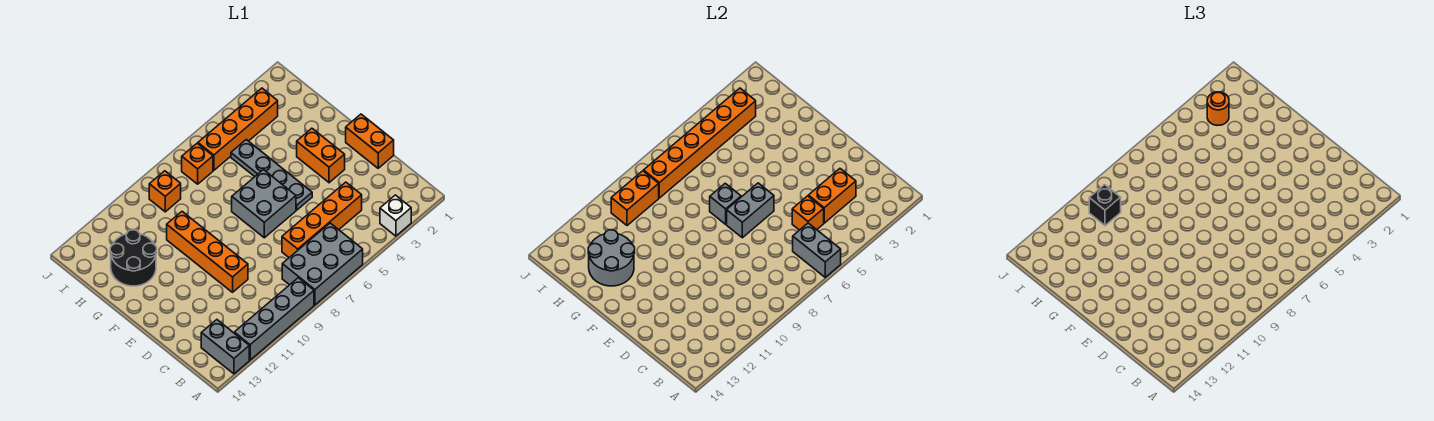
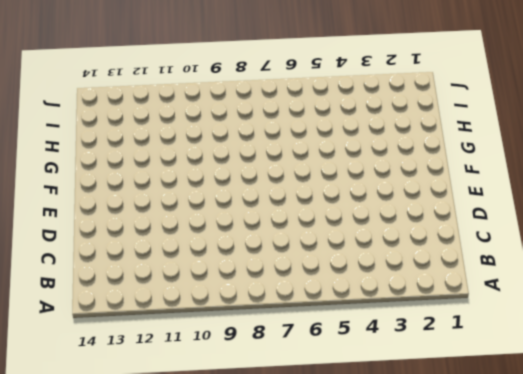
none -> white brick A3 level 1
none -> grey brick A6:B8 level 1
none -> grey brick A9:A12 level 1

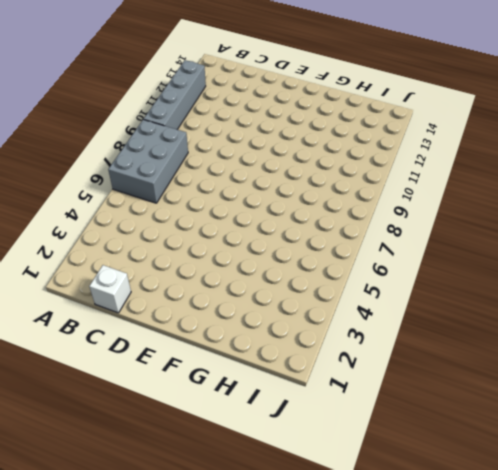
white brick C1 level 1 -> white brick A3 level 1
none -> grey brick A13:B13 level 1
none -> orange brick C4:C7 level 1
none -> orange brick D1:E1 level 1

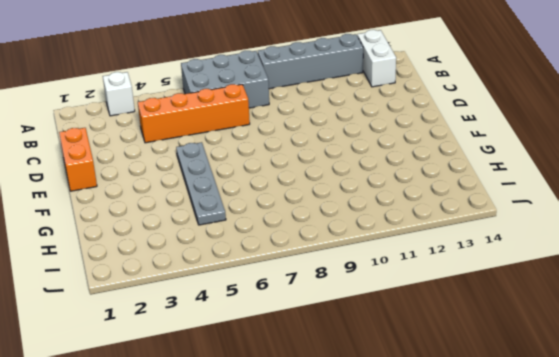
white brick A13:B13 level 1 -> grey brick A13:B13 level 1
none -> orange brick D10:G10 level 1
none -> orange brick E3:F3 level 1
none -> grey brick E6:F7 level 1

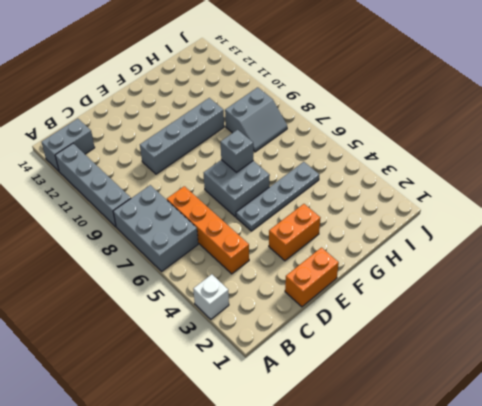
grey brick D10:G10 level 1 -> orange brick D10:G10 level 1
grey slope H8:I9 level 1 top 9 -> orange brick I9 level 1
none -> black round brick G12:H13 level 1
none -> orange brick I3:I6 level 1
none -> orange brick I7 level 1

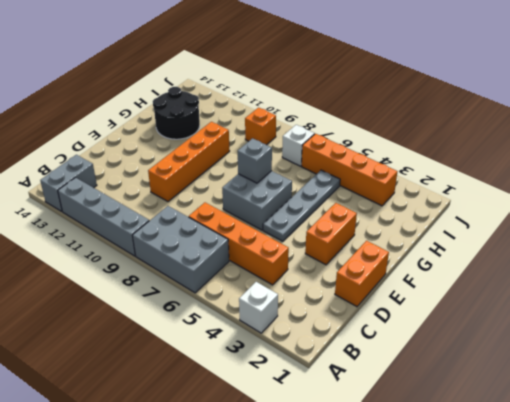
white brick I7 level 1 -> orange brick I7 level 1
none -> grey brick A6:B6 level 2
none -> orange brick C3:C4 level 2
none -> orange brick C5 level 2

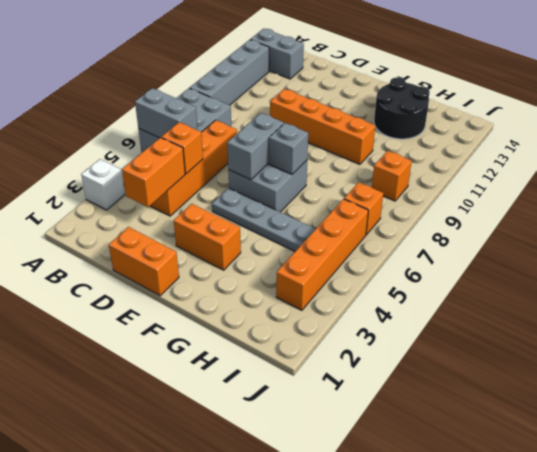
none -> grey round brick G12:H13 level 2
none -> orange brick I3:I8 level 2
none -> orange brick I9:I10 level 2

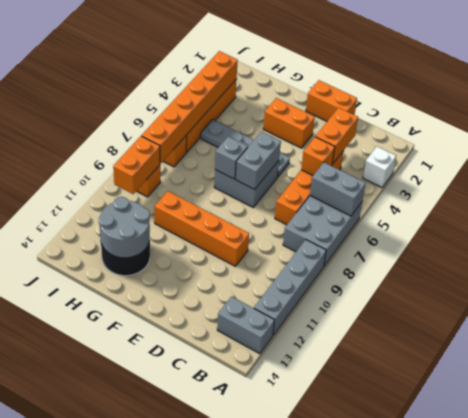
none -> orange round brick I3 level 3
none -> black brick I10 level 3

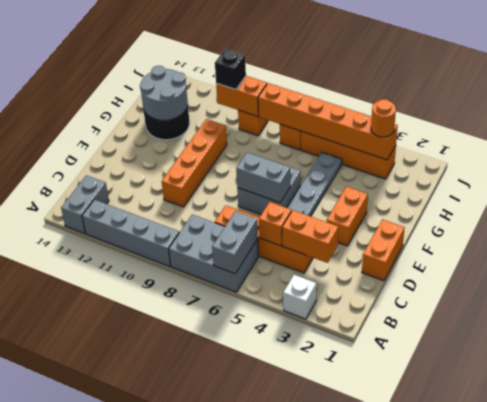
none -> grey brick F7 level 2

